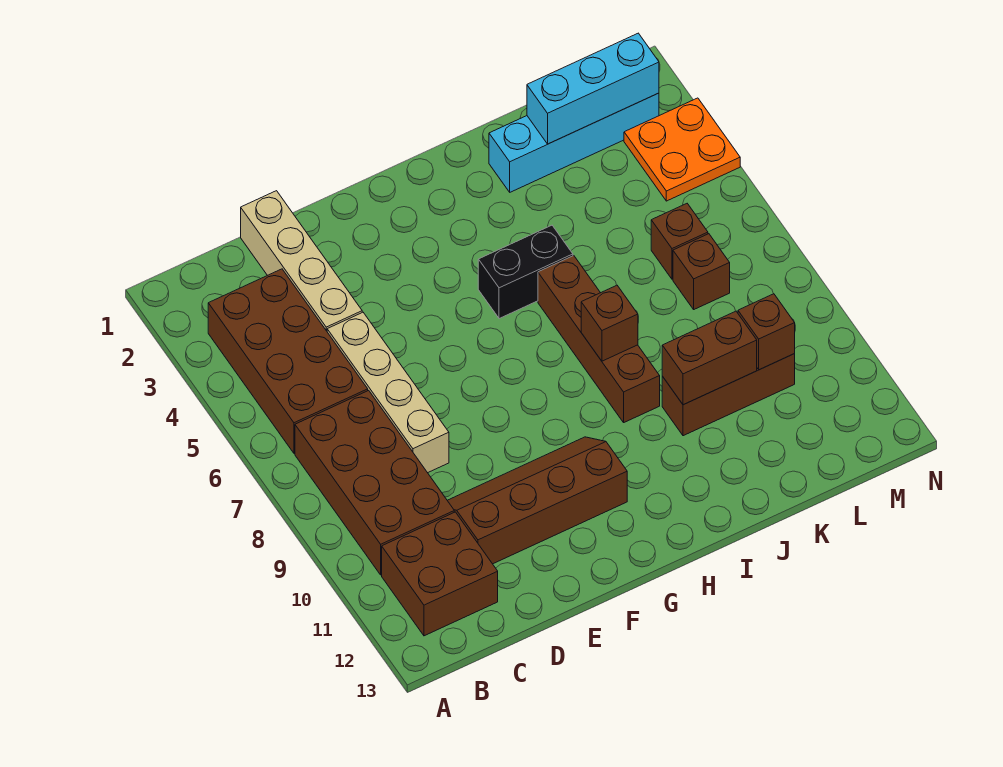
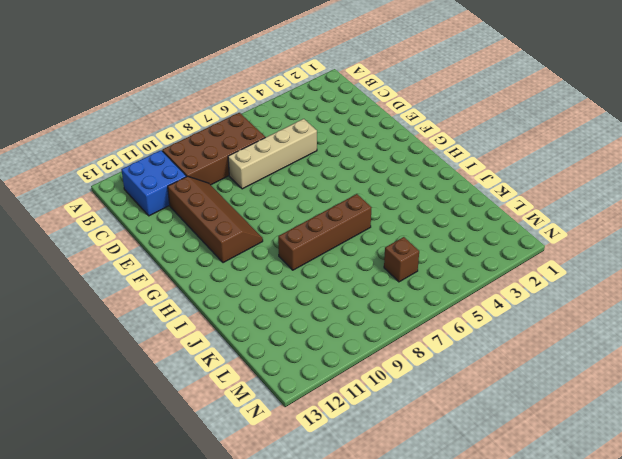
blue brick B11:C12 level 1 -> brown brick B11:C12 level 1
none -> brown brick B3:C6 level 1
none -> tan brick D1:D4 level 1
none -> black brick H5:I5 level 1

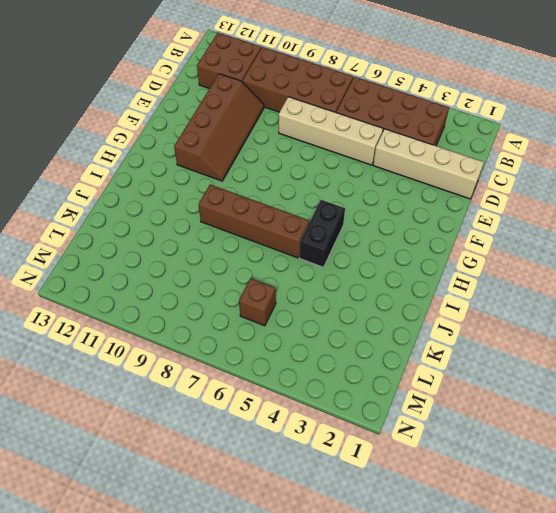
none -> cyan brick J2:M2 level 1
none -> brown brick J10:L10 level 1
none -> brown brick L7 level 1

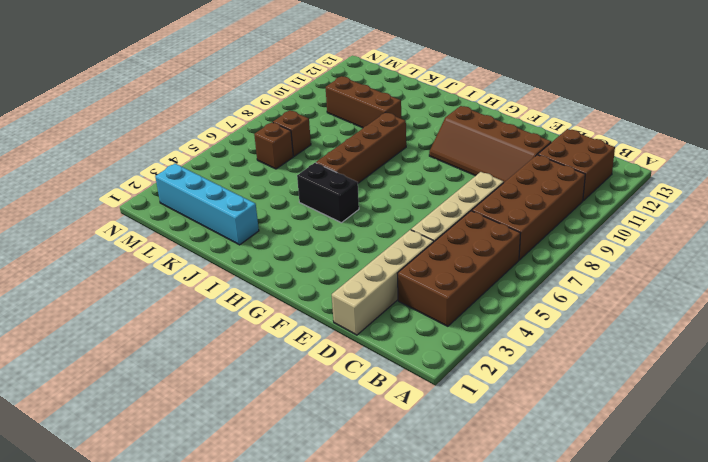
none -> orange plate M3:N4 level 1
none -> brown brick I8 level 2
none -> brown brick J10:K10 level 2

